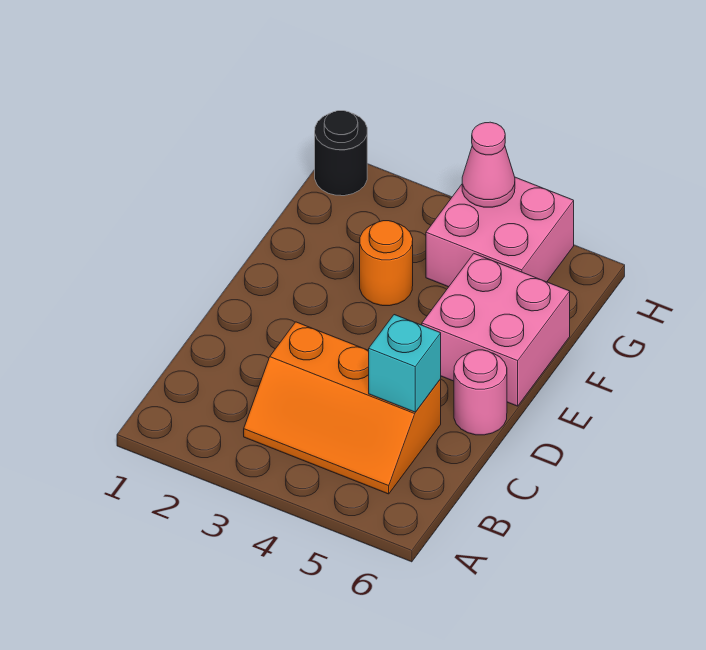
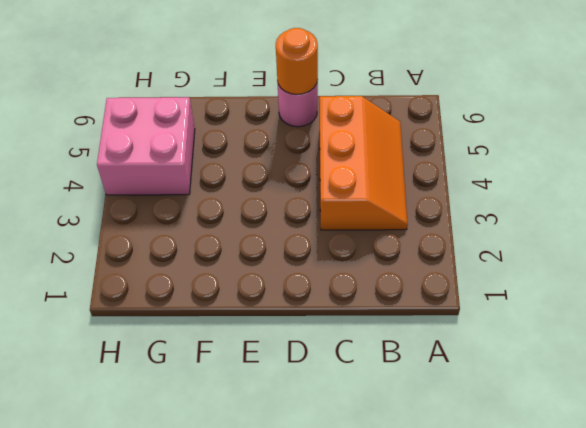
orange round brick D6 level 2 -> orange round brick F3 level 1
none -> pink brick E5:F6 level 1
none -> black round brick H1 level 1

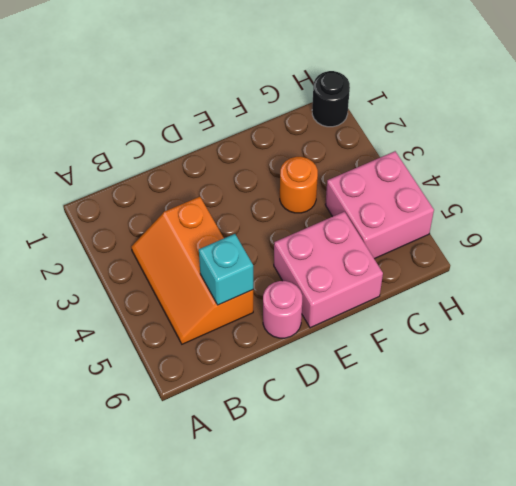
none -> pink cone H4 level 2

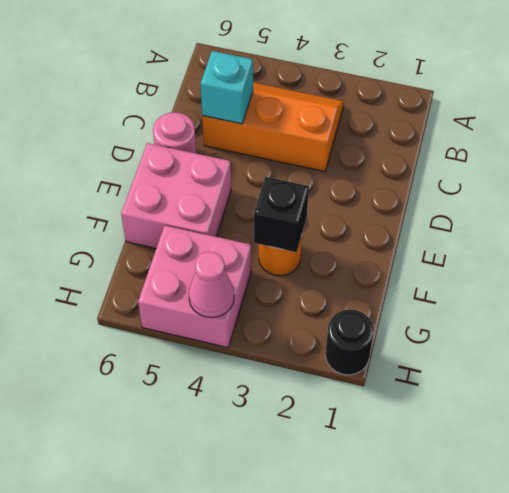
black brick F3 level 2 -> none

